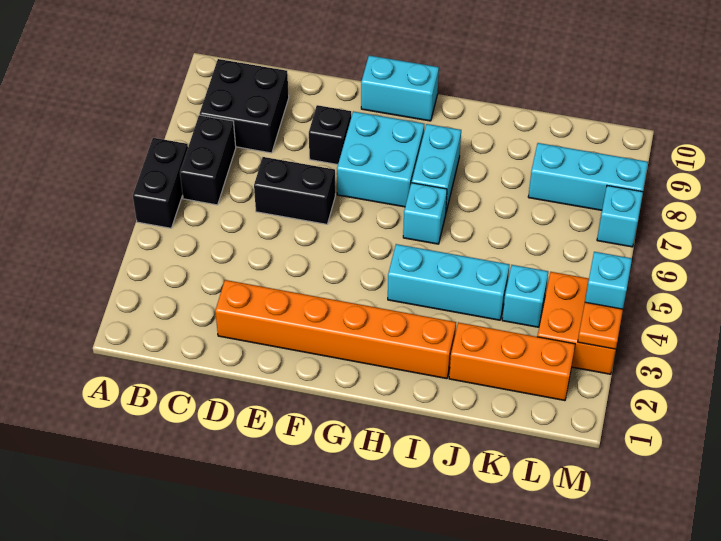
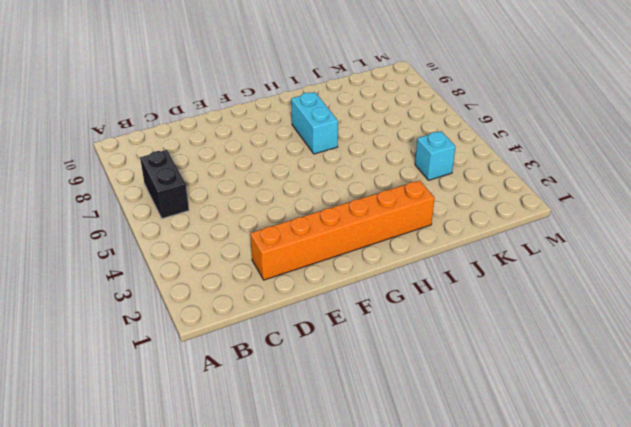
none -> black brick A5:A6 level 1
none -> black brick B8:C9 level 1
none -> black brick D6:E6 level 1

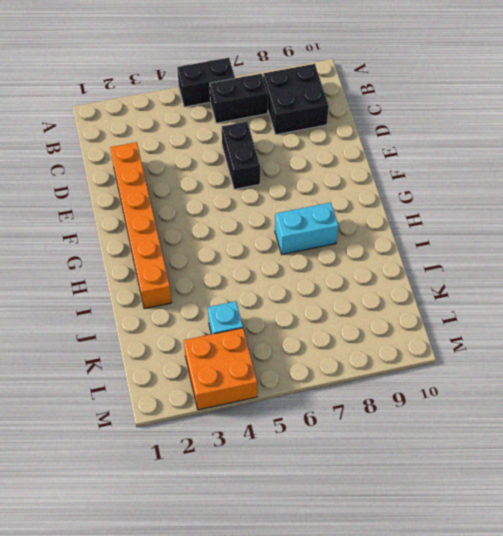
none -> black brick E8 level 1
none -> cyan brick F7:G8 level 1
none -> cyan brick F10:G10 level 1

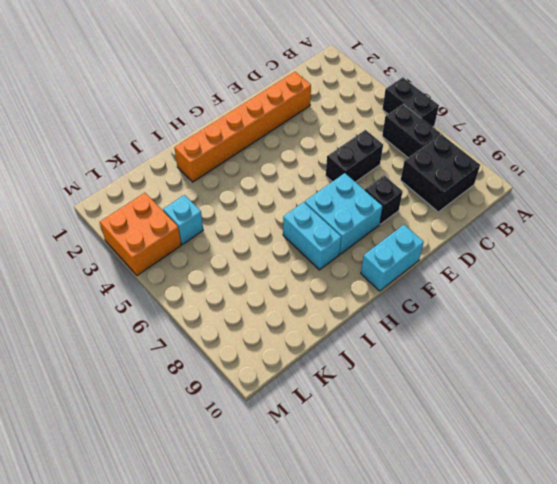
none -> cyan brick H4:J4 level 1
none -> cyan brick H6 level 1
none -> orange brick J2:L2 level 1

